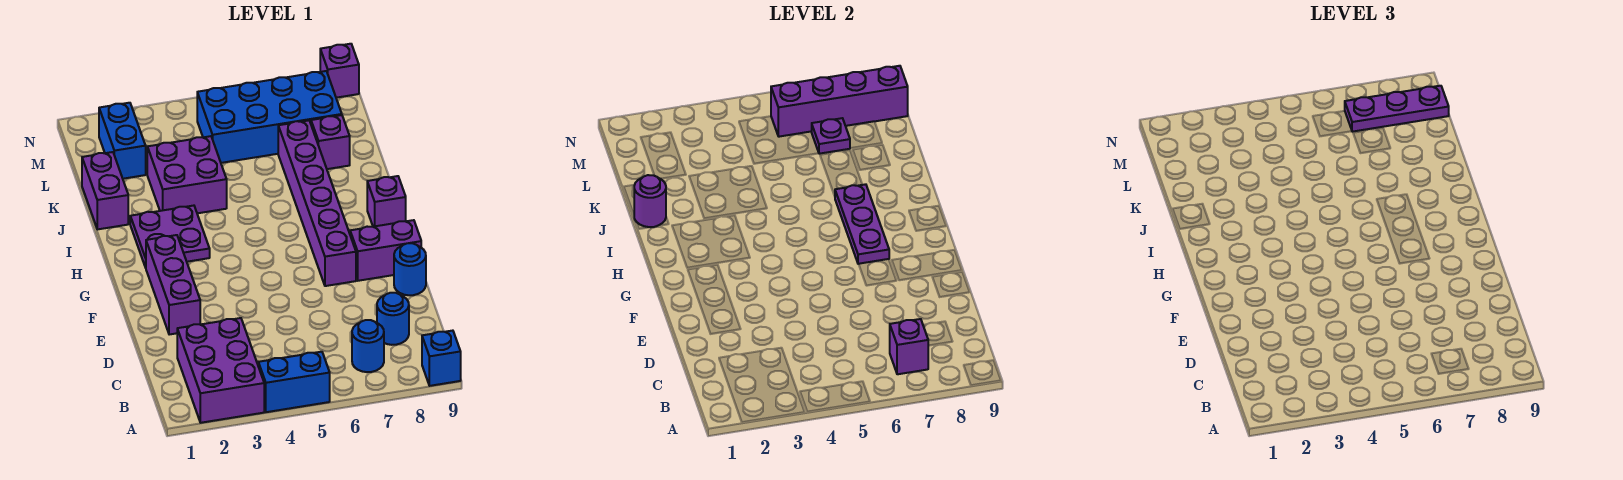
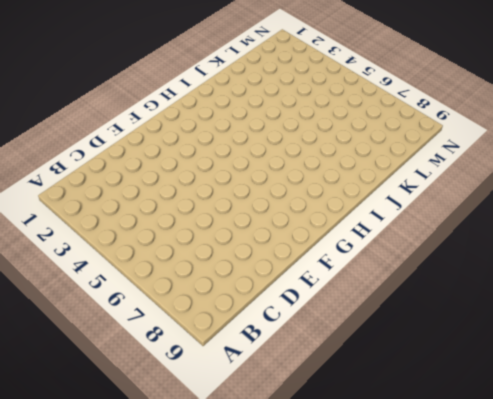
none -> purple brick A2:C3 level 1
none -> blue brick A4:A5 level 1
none -> blue brick A9 level 1

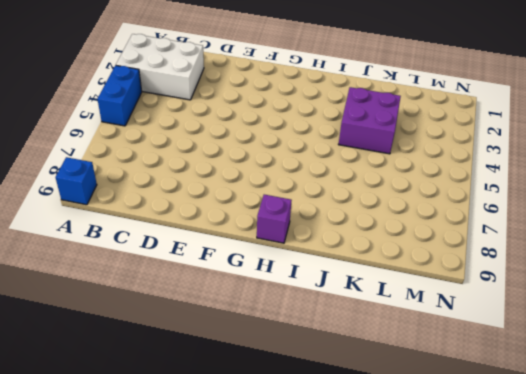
white brick A2:C3 level 1 -> purple brick A2:C3 level 1
none -> blue round brick B7 level 1
none -> blue round brick C8 level 1
none -> purple brick E2:G2 level 1

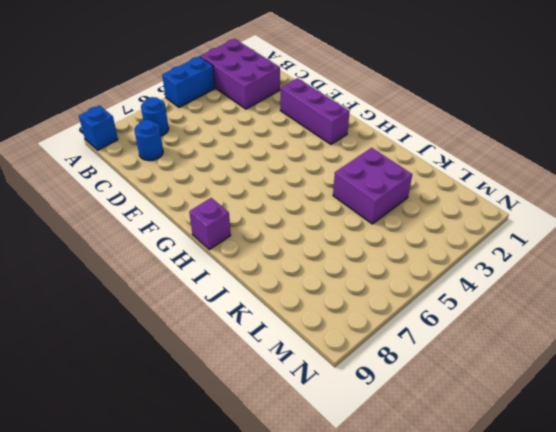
none -> blue round brick E9 level 1
none -> purple brick F7:K7 level 1
none -> purple brick F8:F9 level 1

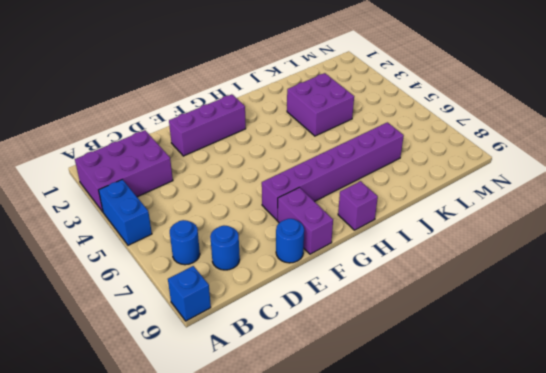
none -> purple plate H2:I3 level 1
none -> purple brick J1:K1 level 1
none -> purple brick K8 level 1

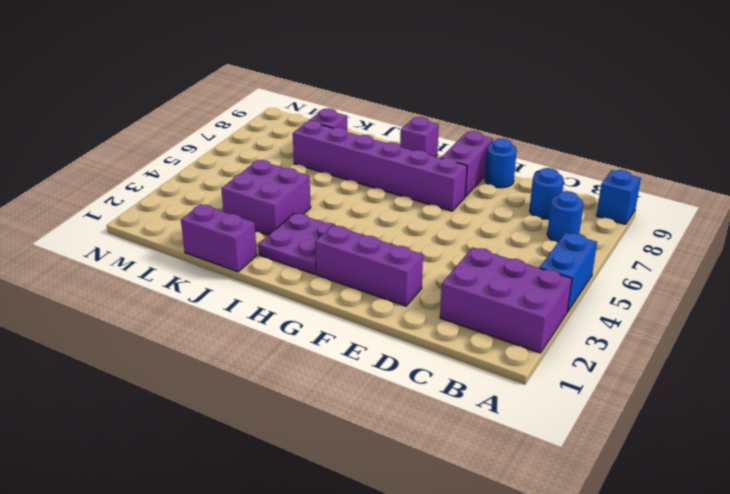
none -> blue brick L2:M2 level 1
none -> blue brick L5:M8 level 1
none -> purple brick N9 level 1

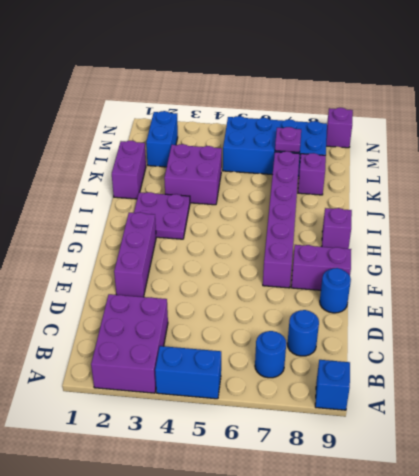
none -> purple brick B7 level 2
none -> purple plate G7:I7 level 2
none -> purple round brick J1 level 2

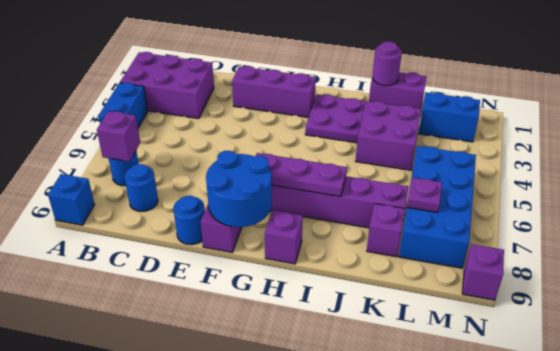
blue round brick F8:G9 level 2 -> none
none -> purple brick M6:M9 level 2
none -> purple plate M7:M9 level 3

